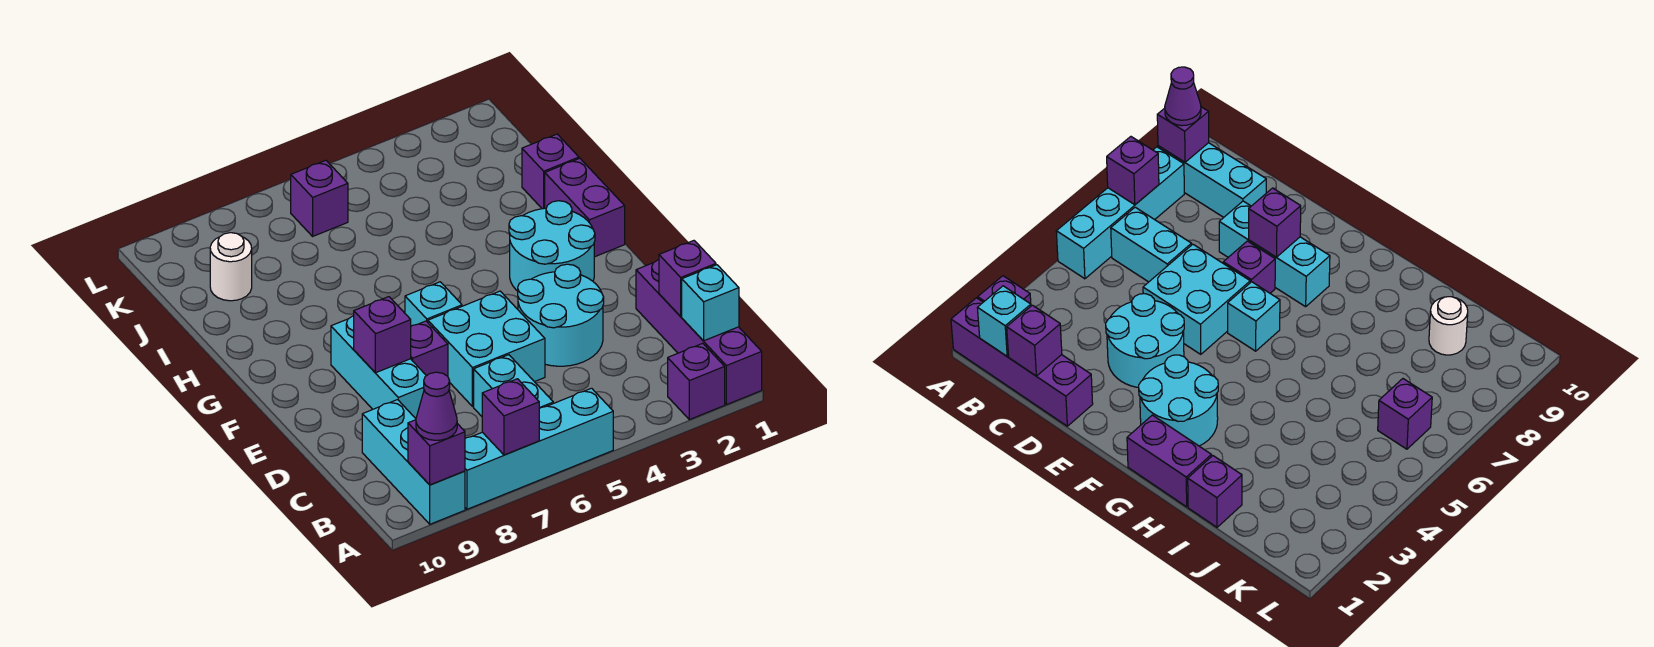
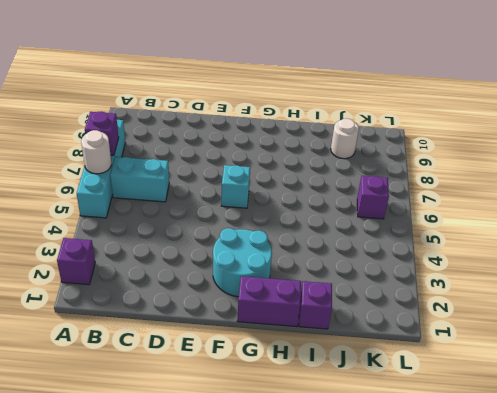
white round brick A6 level 2 -> none
none -> purple brick A1:D1 level 1
none -> cyan brick A9:C9 level 1
none -> cyan round brick D3:E4 level 1

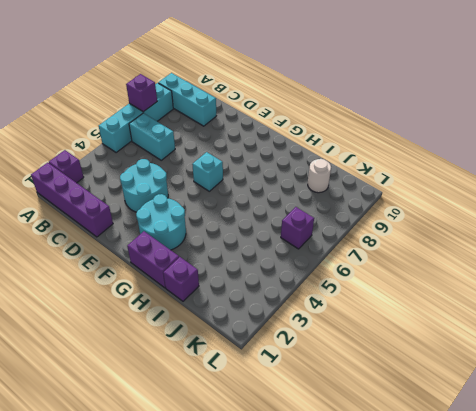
none -> cyan brick D5:E6 level 1
none -> cyan brick D8:F8 level 1
none -> purple brick E7 level 1

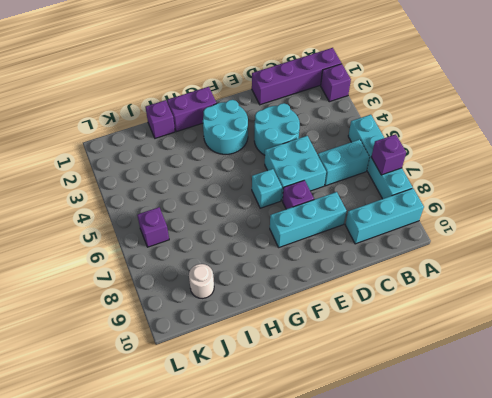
none -> purple brick A9 level 2
none -> cyan brick B1 level 2
none -> purple brick C1 level 2

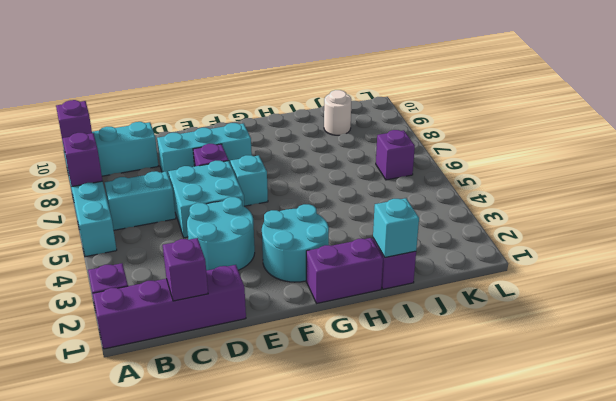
cyan brick I1 level 2 -> cyan brick B1 level 2
none -> purple brick E8 level 2
none -> purple cone A9 level 3

